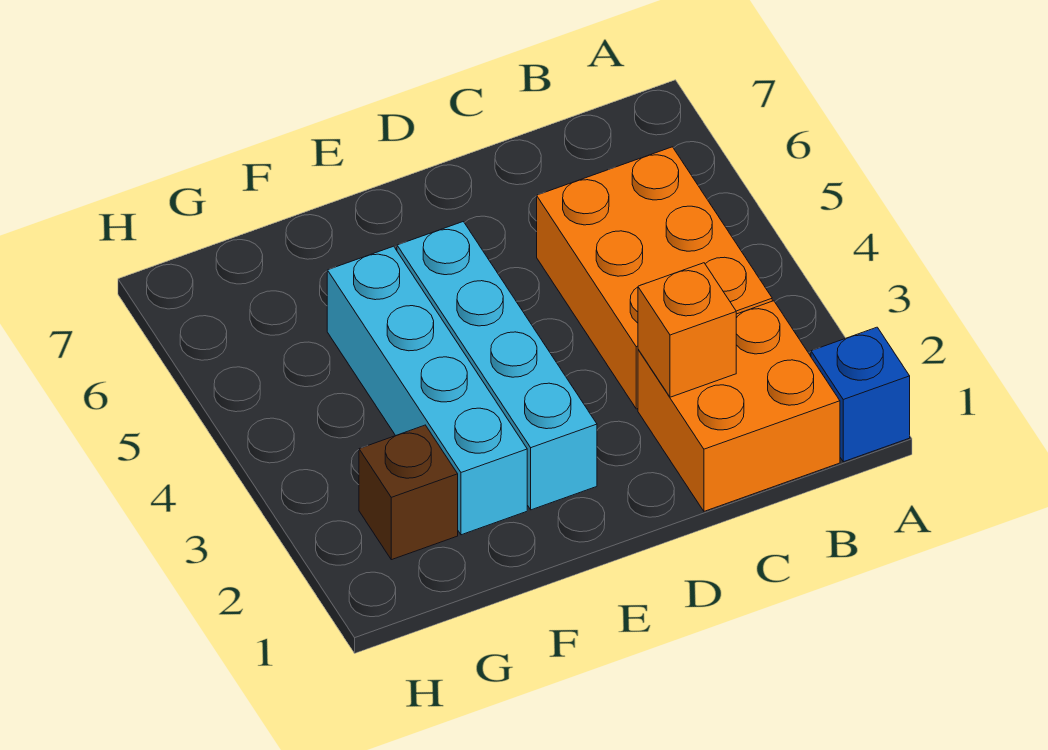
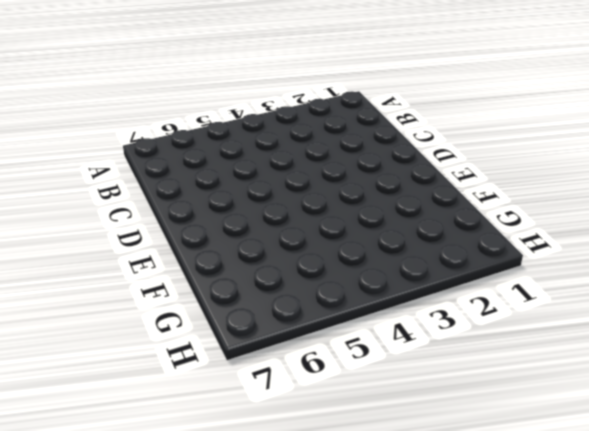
none -> blue brick A1 level 1
none -> orange brick B1:C2 level 1

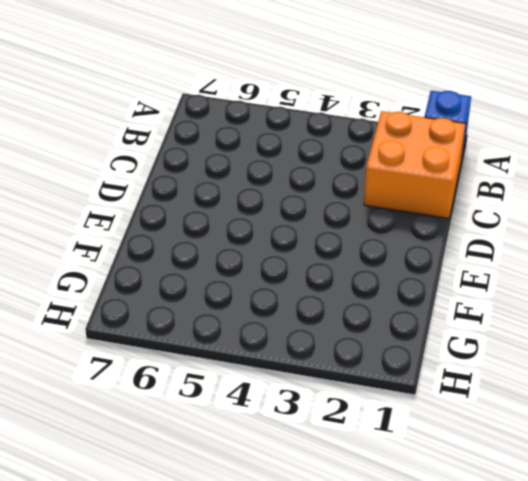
none -> orange brick B3:C5 level 1
none -> cyan brick E2:E5 level 1

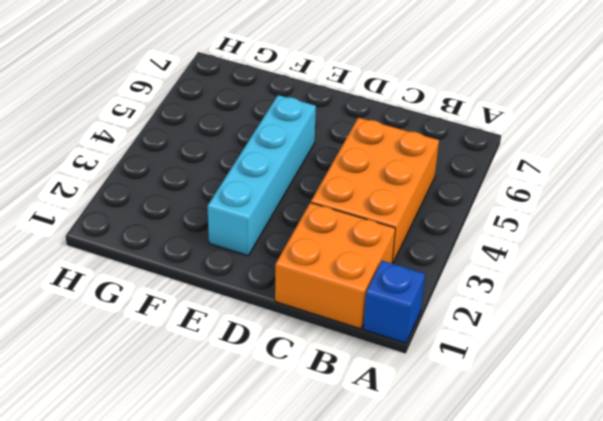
none -> cyan brick F2:F5 level 1
none -> brown brick G2 level 1

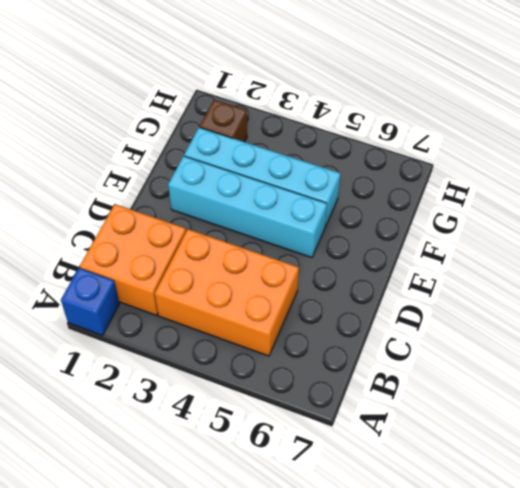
none -> orange brick C2 level 2

